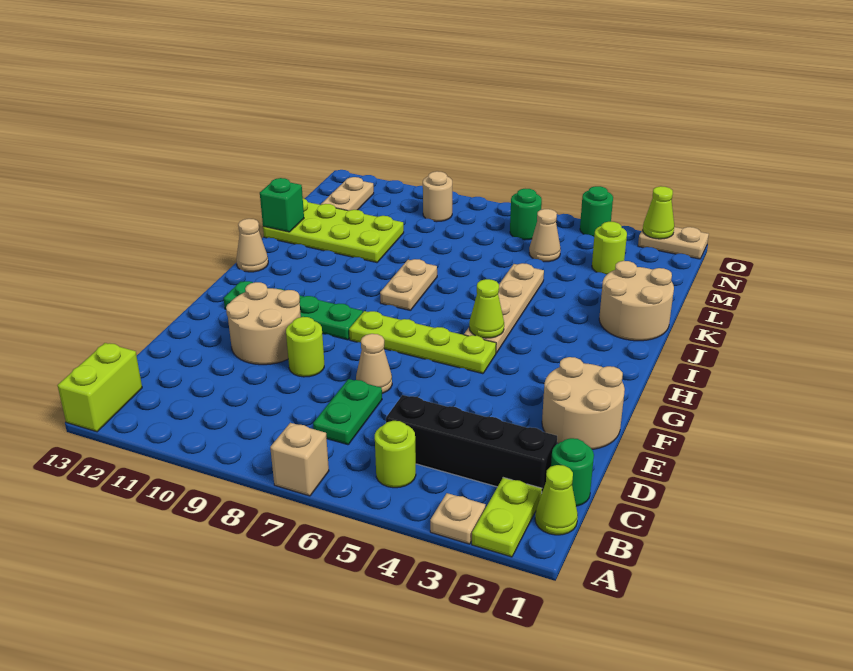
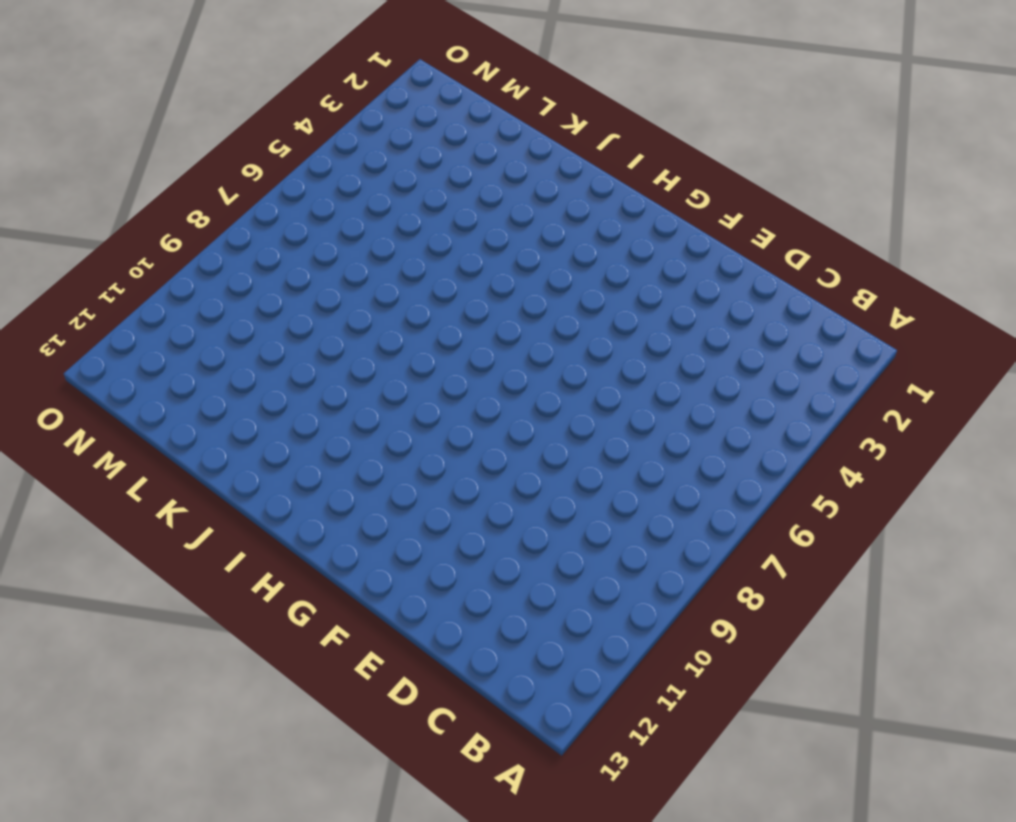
none -> lime plate A2:B2 level 1
none -> tan plate A3 level 1
none -> tan brick A7 level 1
none -> lime brick A13:B13 level 1

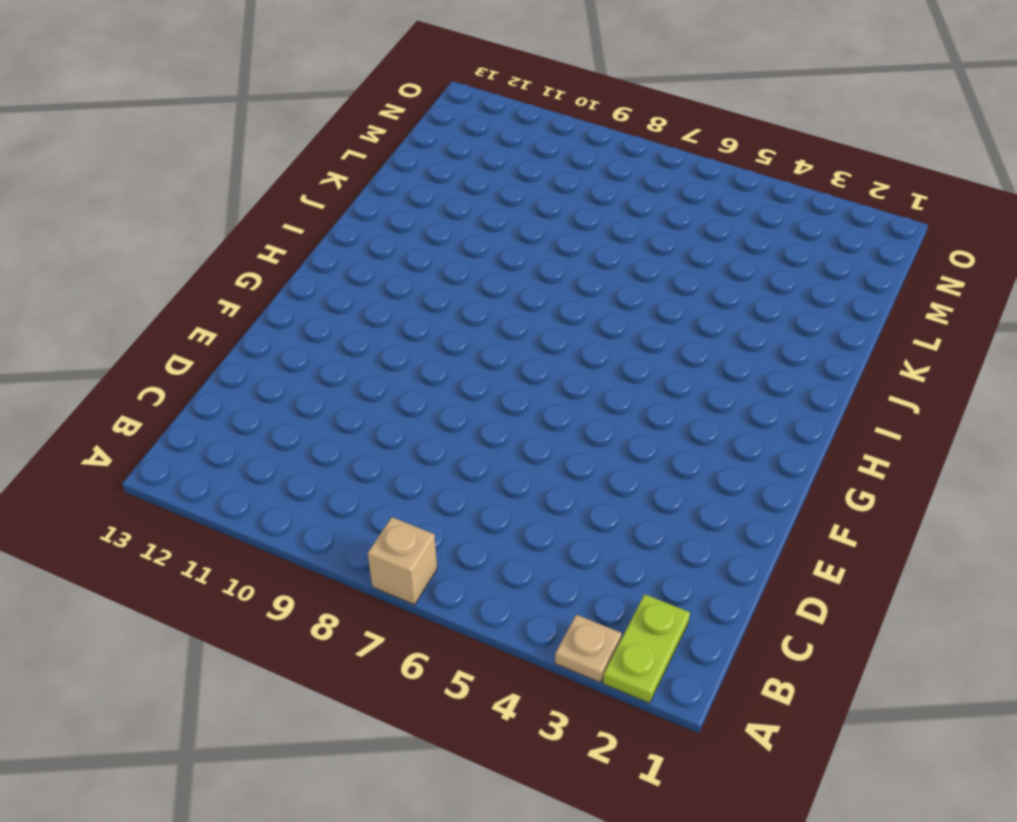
none -> lime brick A13:B13 level 1
none -> lime cone B1 level 1
none -> lime round brick B5 level 1
none -> green round brick C1 level 1

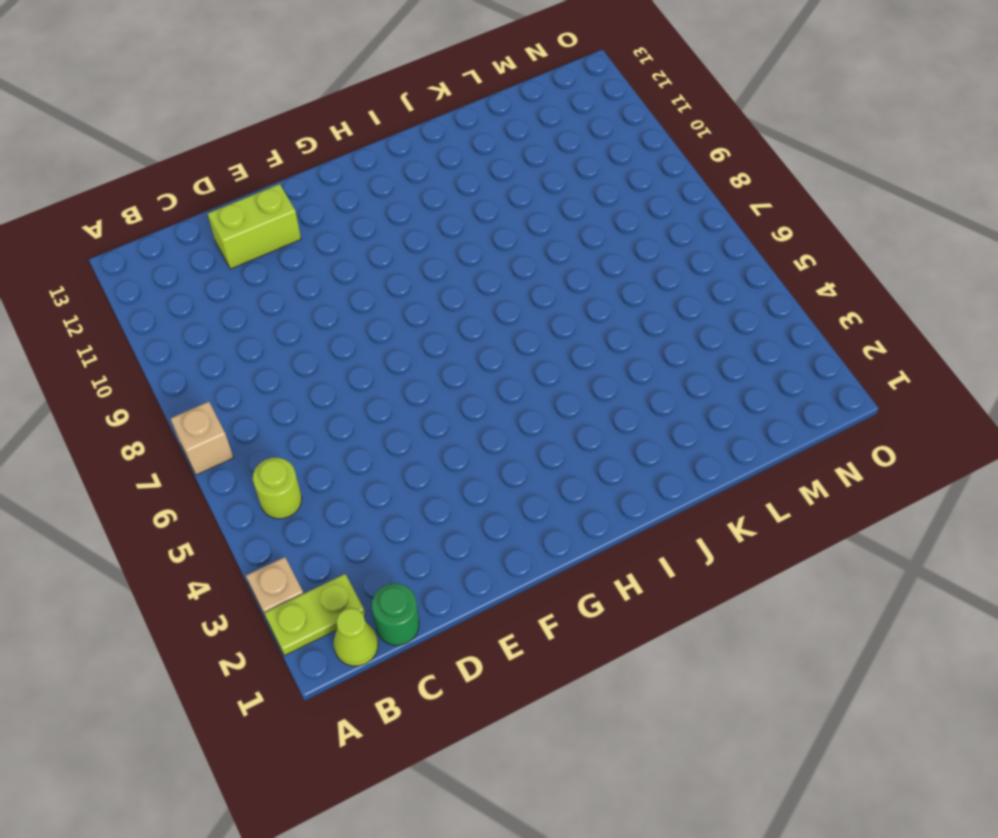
lime brick D12:E12 level 1 -> lime brick A13:B13 level 1
none -> black brick C2:C5 level 1
none -> green plate C7:D7 level 1
none -> tan round brick E1:F2 level 1
none -> tan cone E7 level 1

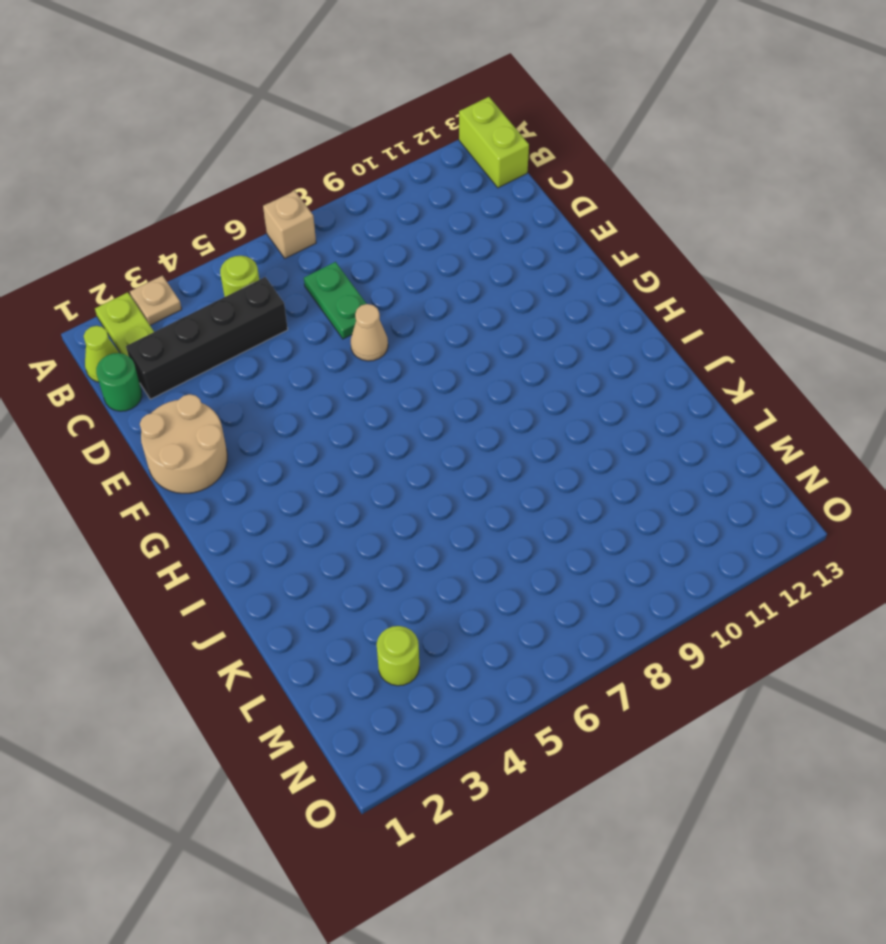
none -> lime round brick E9 level 1
none -> tan round brick E10:F11 level 1
none -> lime plate G5:G8 level 1
none -> green plate G9:G12 level 1

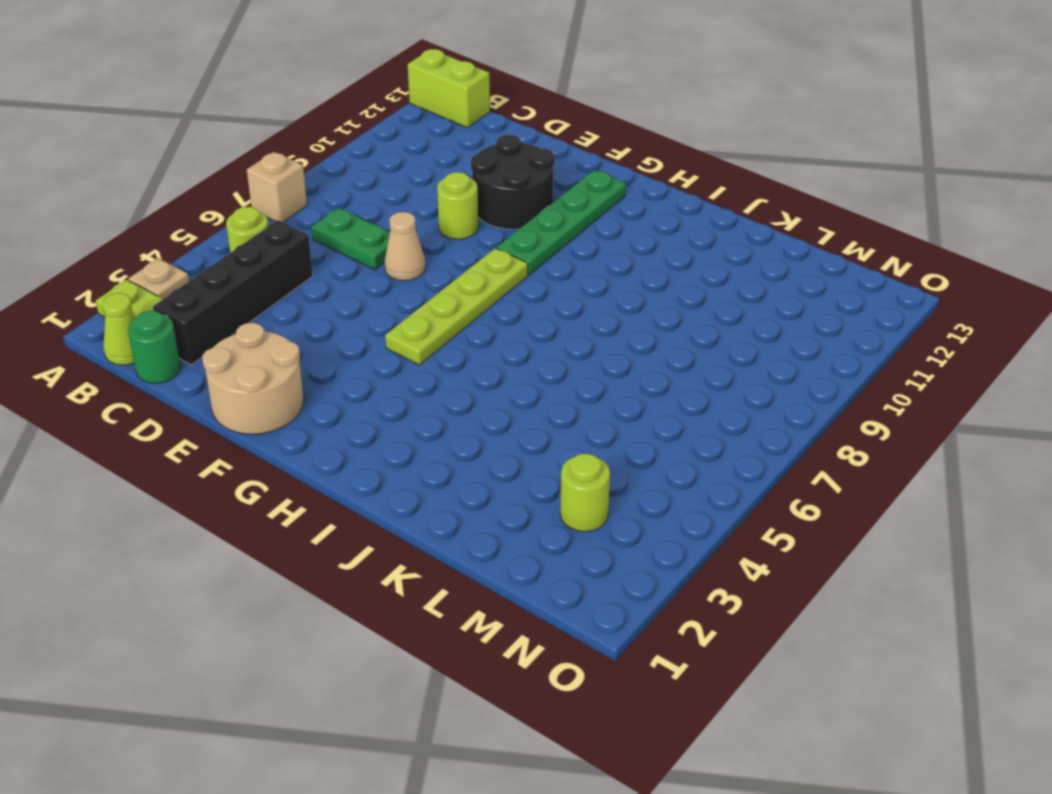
black round brick E10:F11 level 1 -> tan round brick E10:F11 level 1
none -> tan plate H5:K5 level 1
none -> tan plate I8:J8 level 1
none -> tan cone I13 level 1
none -> tan round brick J1:K2 level 1

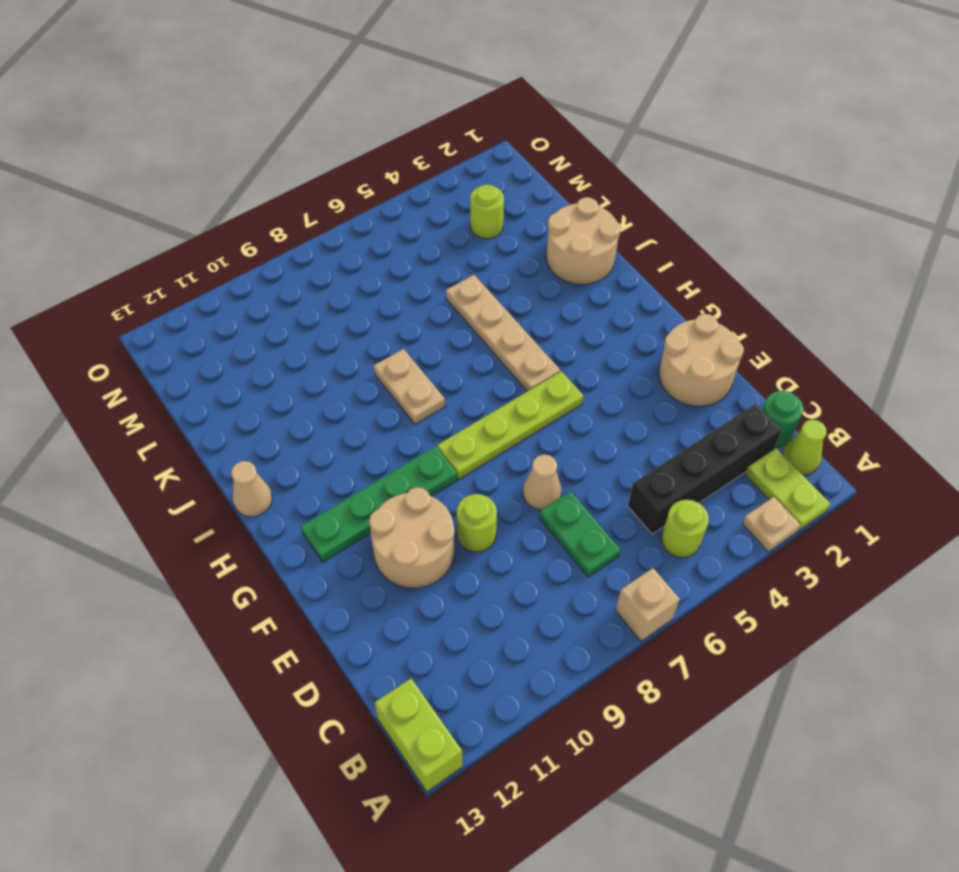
none -> lime plate K10:L13 level 1
none -> tan cone M5 level 1
none -> tan plate M12:N12 level 1
none -> green round brick N6 level 1

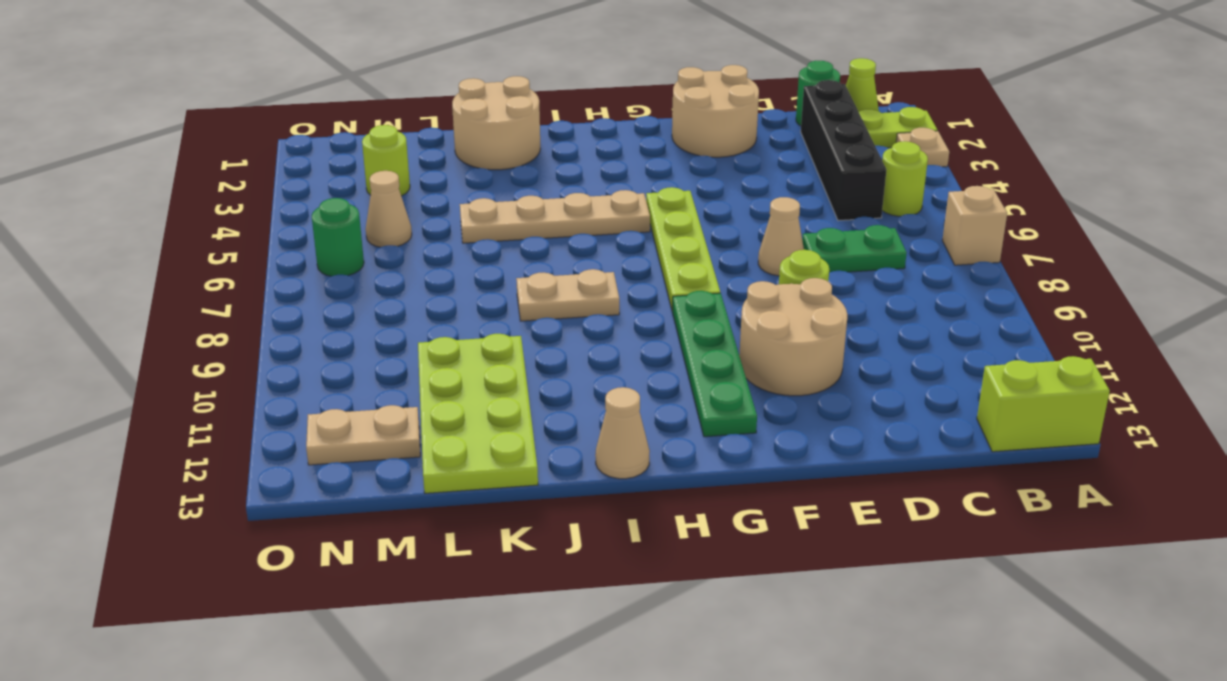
none -> tan round brick N9 level 1
none -> tan plate O1:O2 level 1
none -> green round brick O4 level 1
none -> lime cone H5 level 2

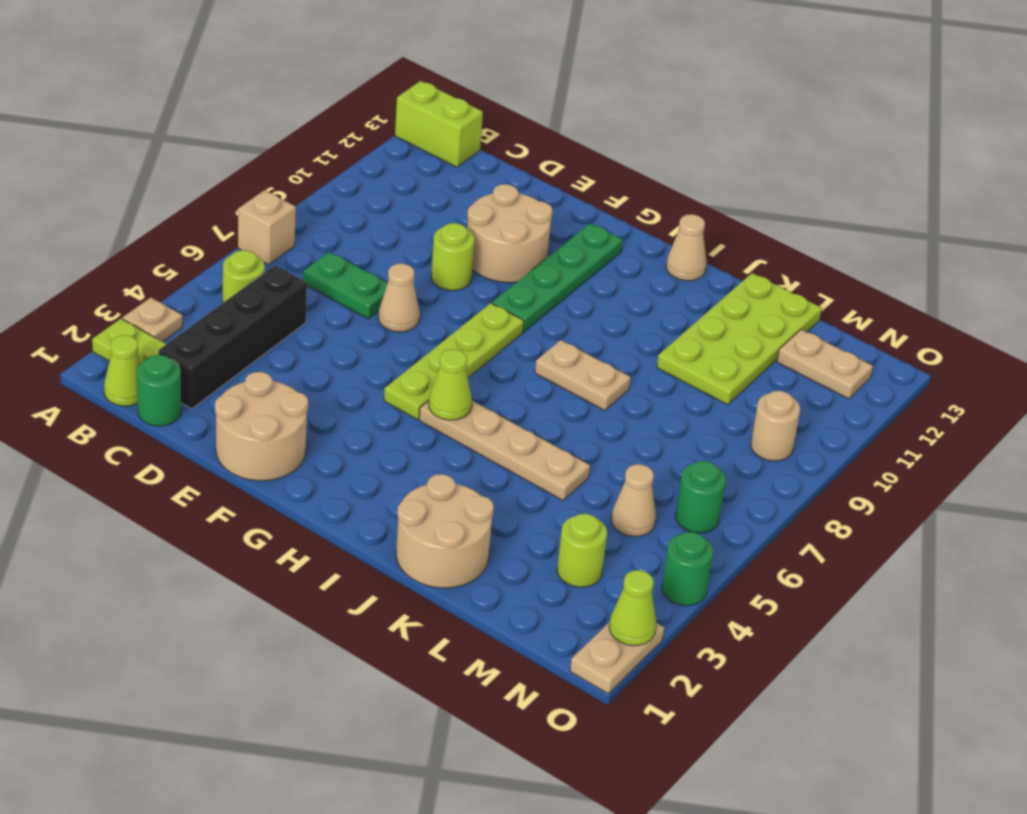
none -> green brick K13 level 2

